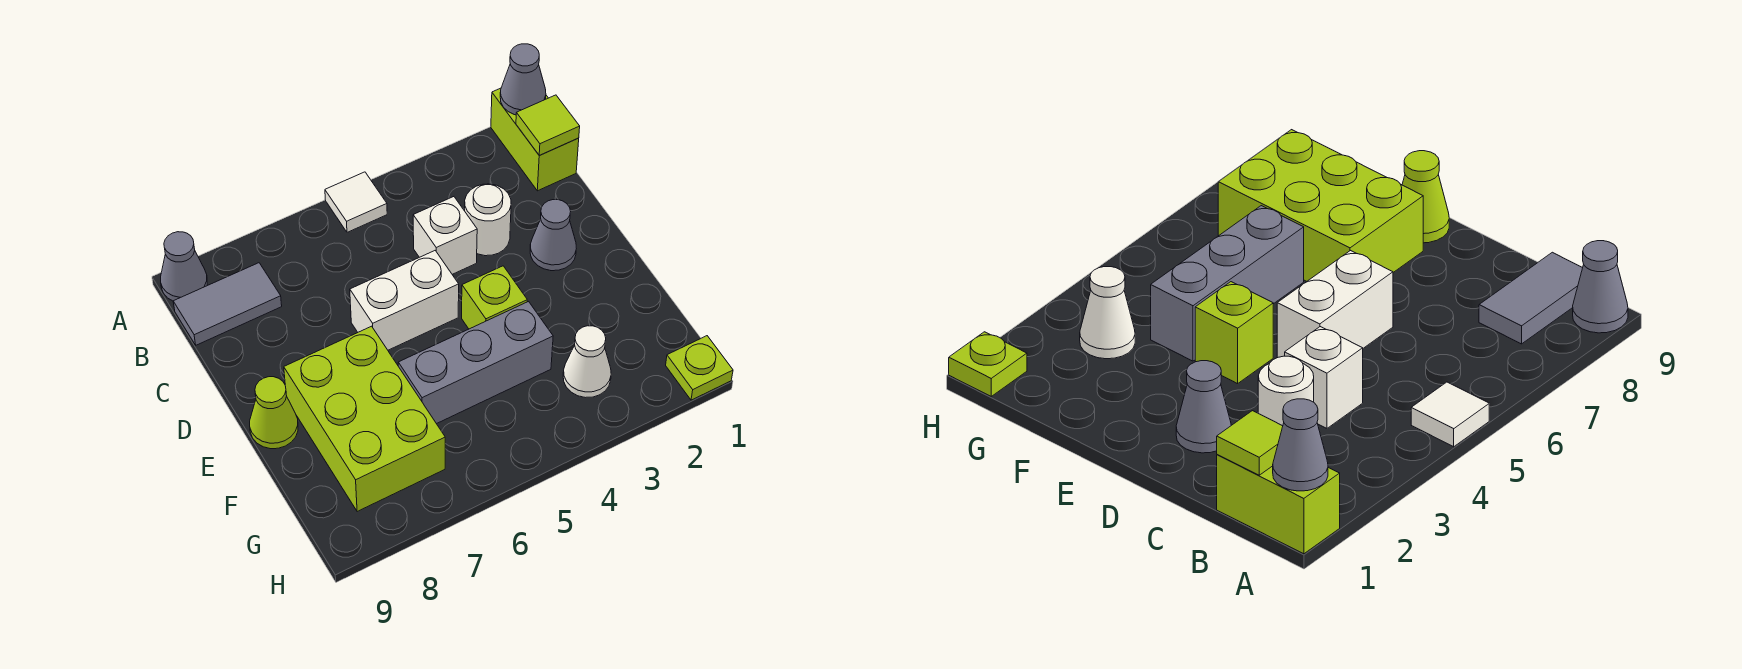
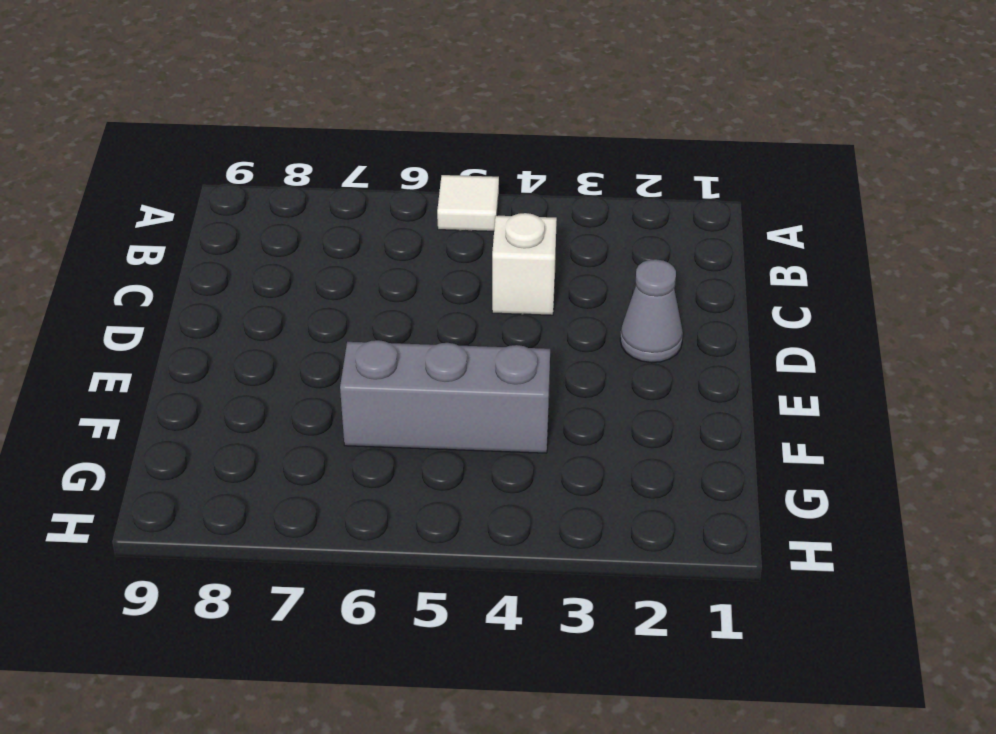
none -> lime brick A1:B1 level 1
none -> grey cone A9 level 1
none -> grey tile B8:B9 level 1

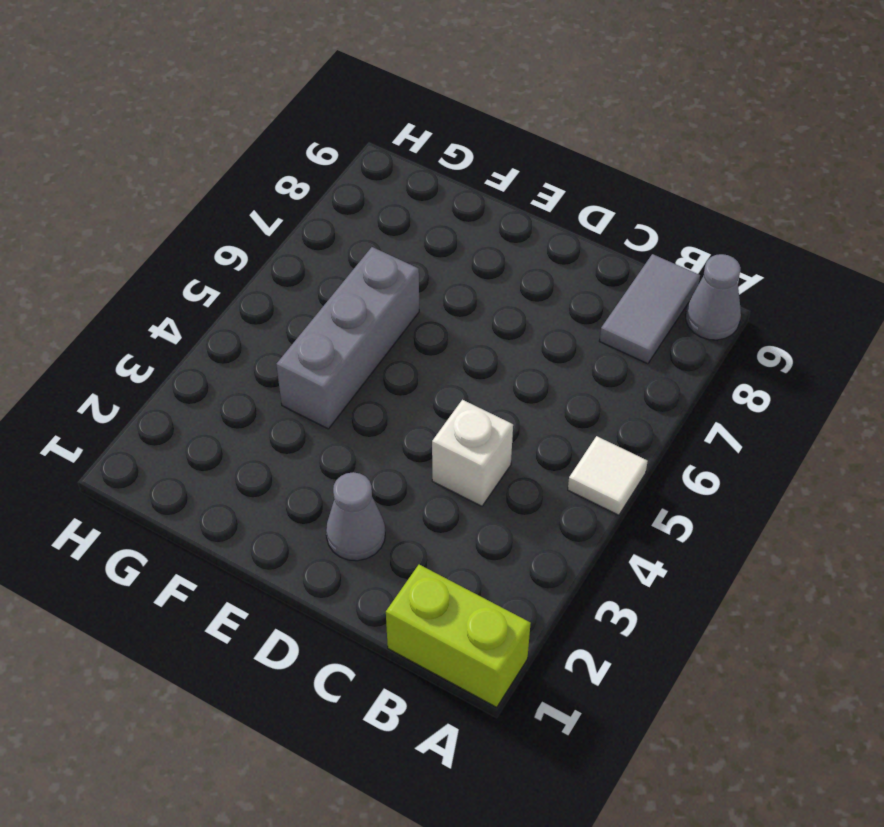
none -> white round brick C3 level 1
none -> white brick D5:D6 level 1
none -> lime brick E4 level 1

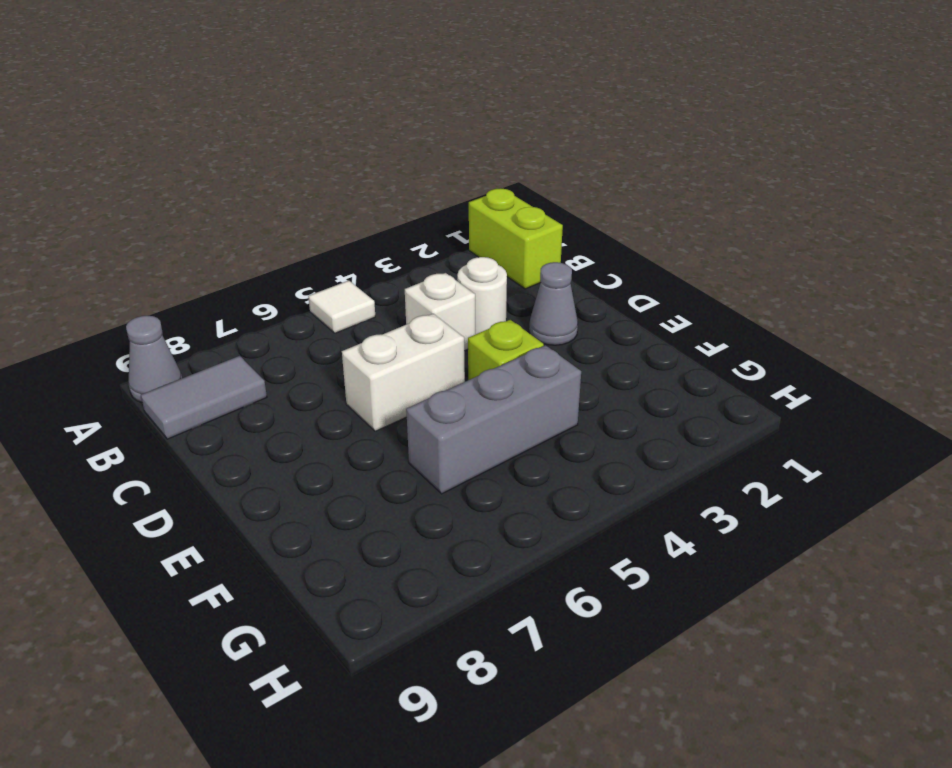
none -> lime brick E7:G8 level 1
none -> lime cone E9 level 1
none -> white cone G3 level 1

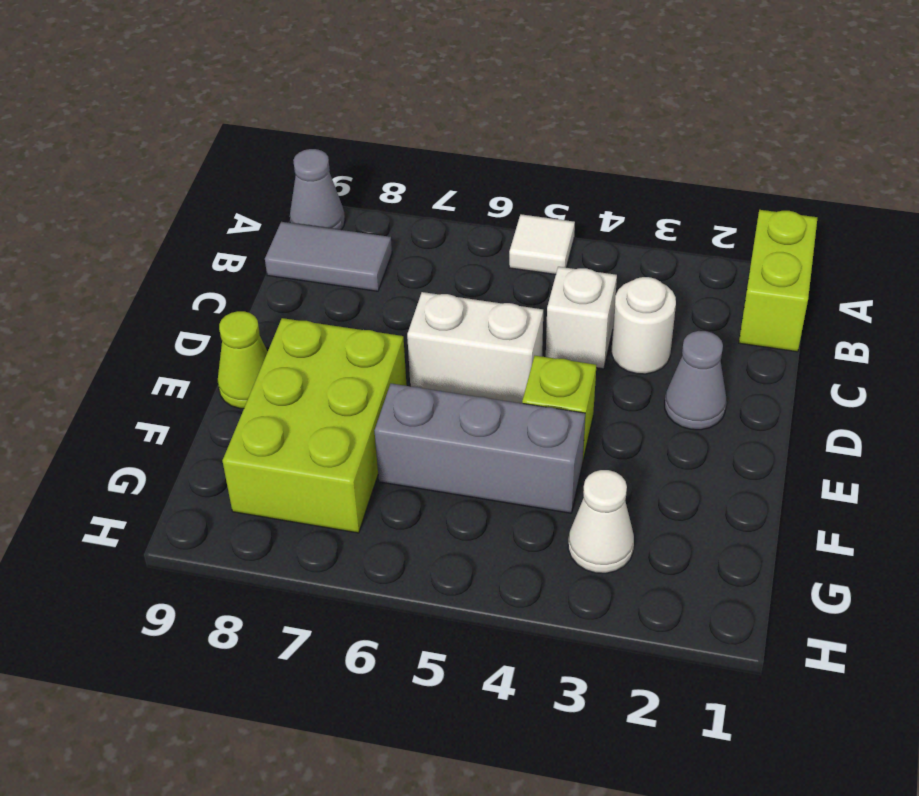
none -> lime plate H1 level 1
none -> grey cone A1 level 2
none -> lime tile B1 level 2

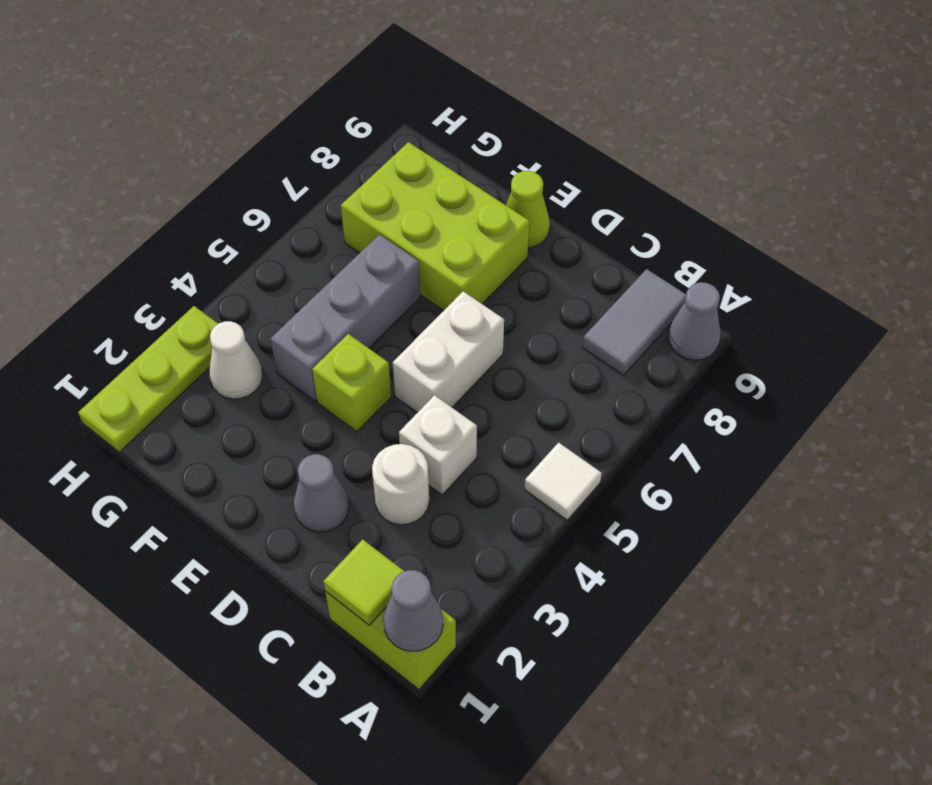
lime plate H1:H3 level 1 -> lime plate H1 level 1

